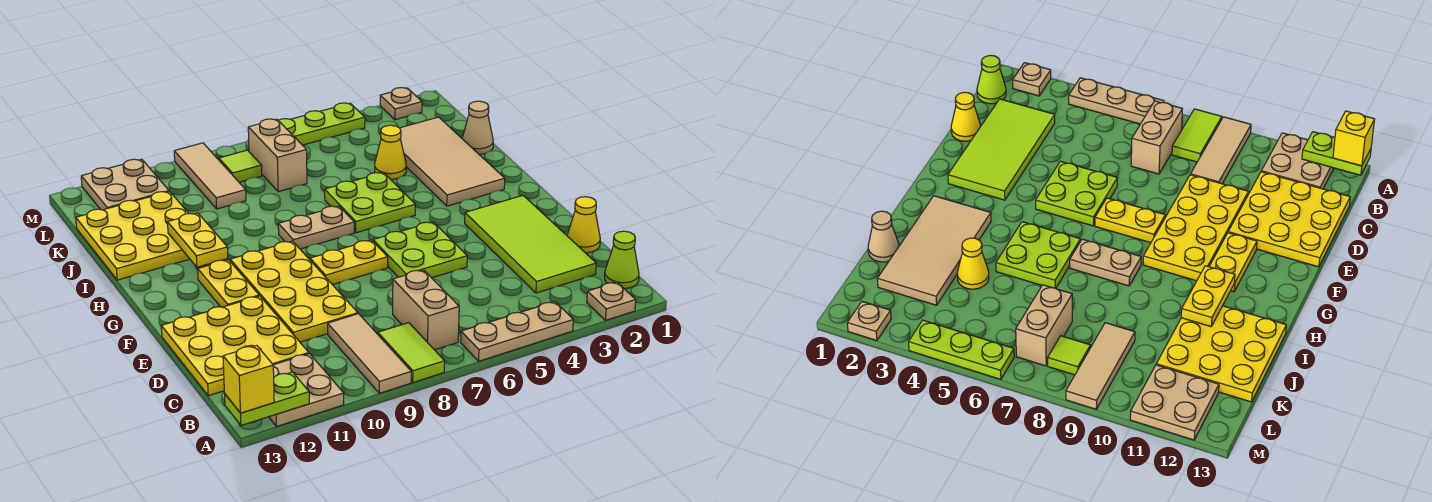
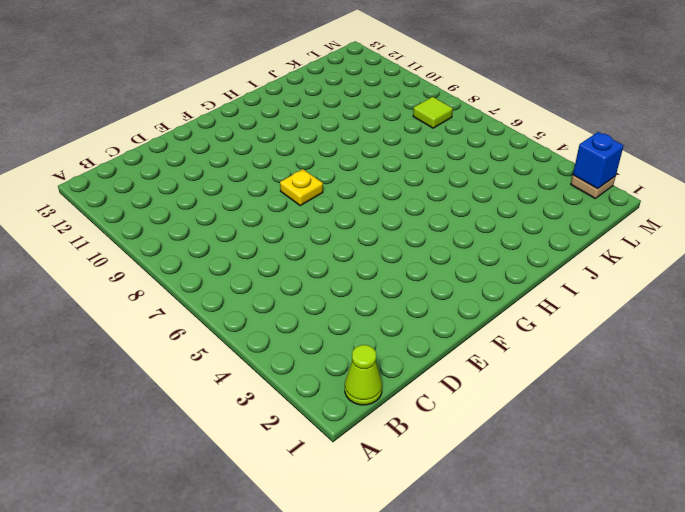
yellow plate F8 level 1 -> yellow plate F7:F8 level 1
blue brick M2 level 2 -> none
none -> tan plate A2 level 1
none -> tan plate A4:A6 level 1
none -> lime tile A8:B8 level 1

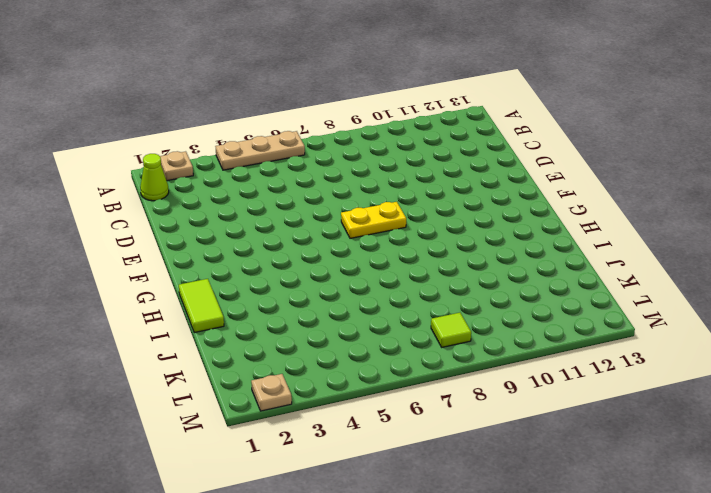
lime tile H1:I1 level 1 -> lime tile A8:B8 level 1
none -> tan tile A9:C9 level 1
none -> tan plate A11:B12 level 1
none -> tan brick B7:C7 level 1

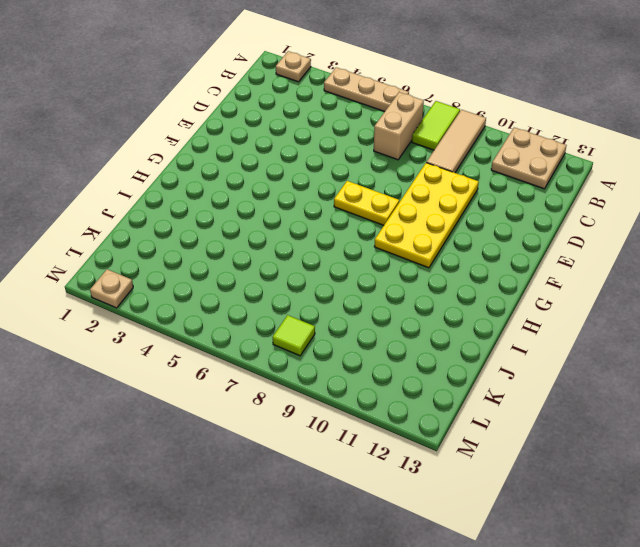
none -> lime cone B1 level 1
none -> lime tile C2:F3 level 1
none -> yellow plate C11:E13 level 1

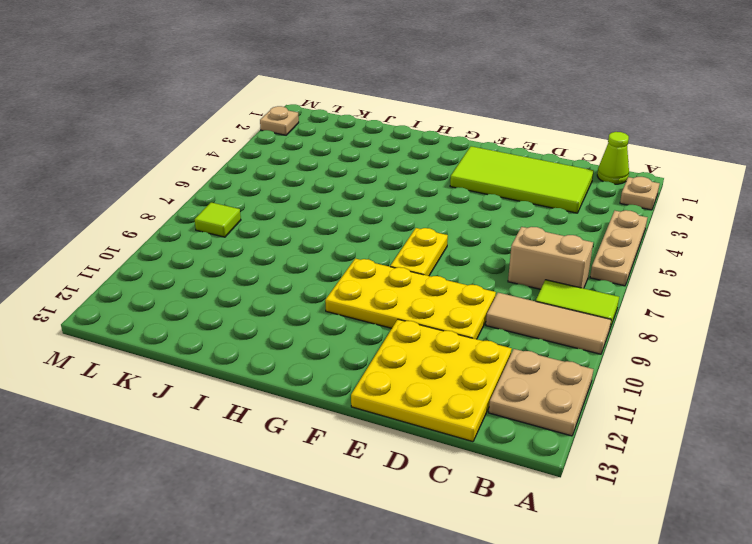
none -> yellow cone D1 level 1
none -> lime plate E5:F6 level 1
none -> yellow plate F11:G11 level 1

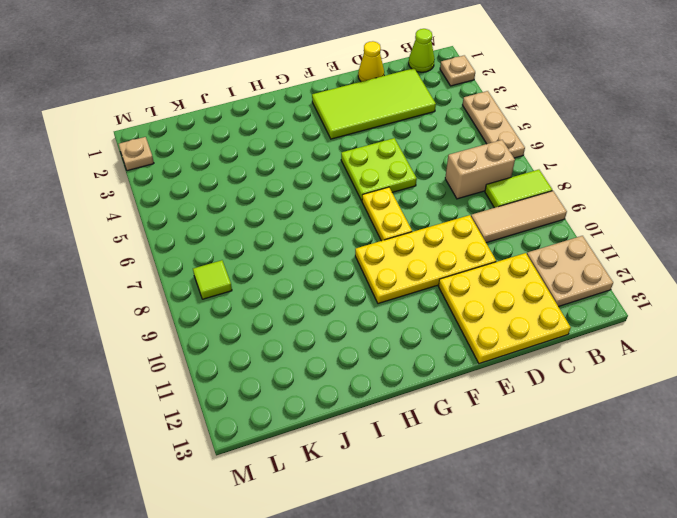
none -> yellow plate F11:G11 level 1
none -> tan tile H2:K3 level 1
none -> lime plate H5:I6 level 1

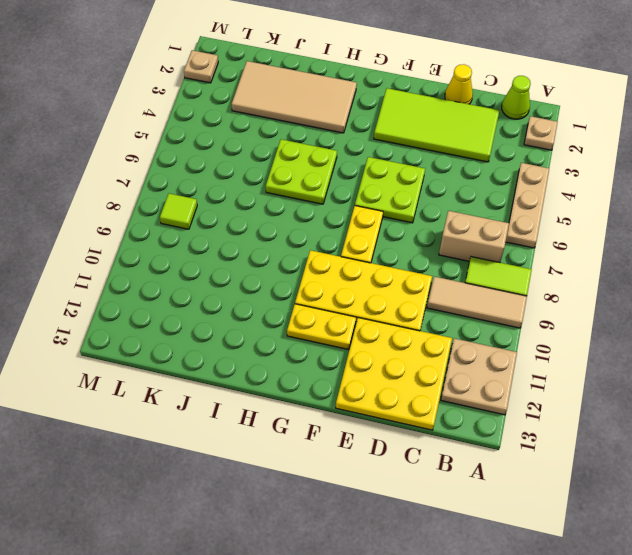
none -> tan plate H7:H8 level 1
none -> yellow plate I11:K13 level 1
none -> tan cone J1 level 1

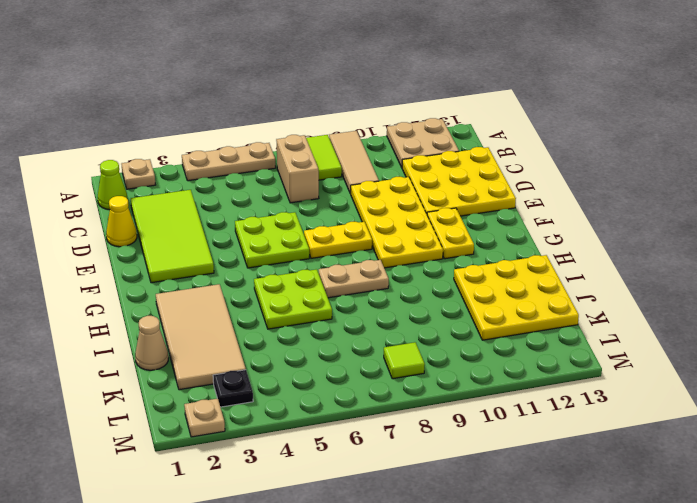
black plate L3 level 1 -> none
none -> yellow cone J4 level 1
none -> tan brick K7:L7 level 1
none -> tan tile K9:M9 level 1

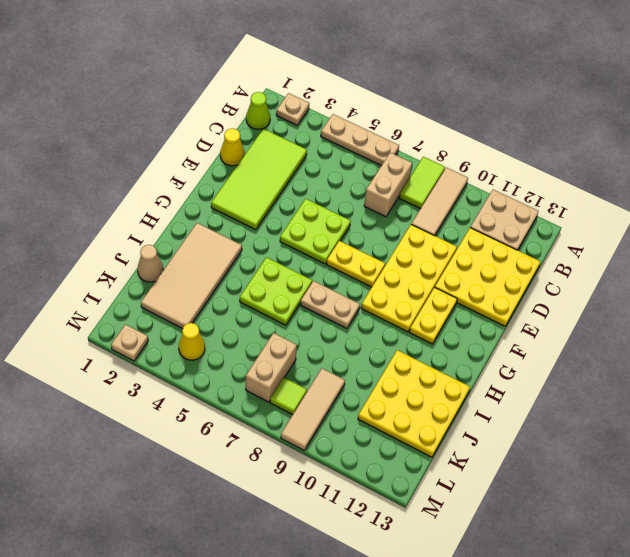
yellow cone L4 level 1 -> yellow cone J4 level 1
none -> tan plate L11:M12 level 1
none -> lime plate M4:M6 level 1
none -> lime plate A12:A13 level 2

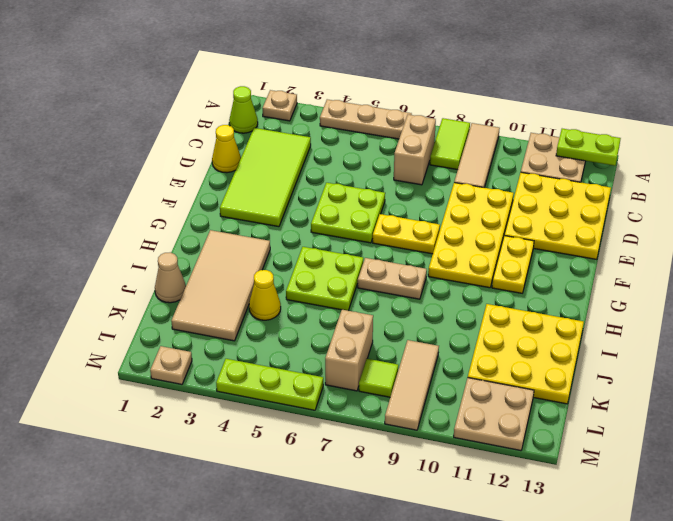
none -> yellow plate H11:I11 level 2
none -> yellow brick A13 level 3

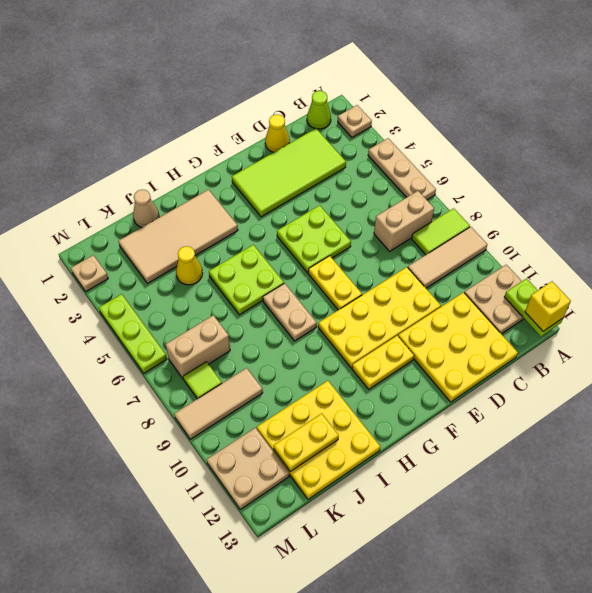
yellow plate J12:K12 level 2 -> yellow plate H11:I11 level 2

